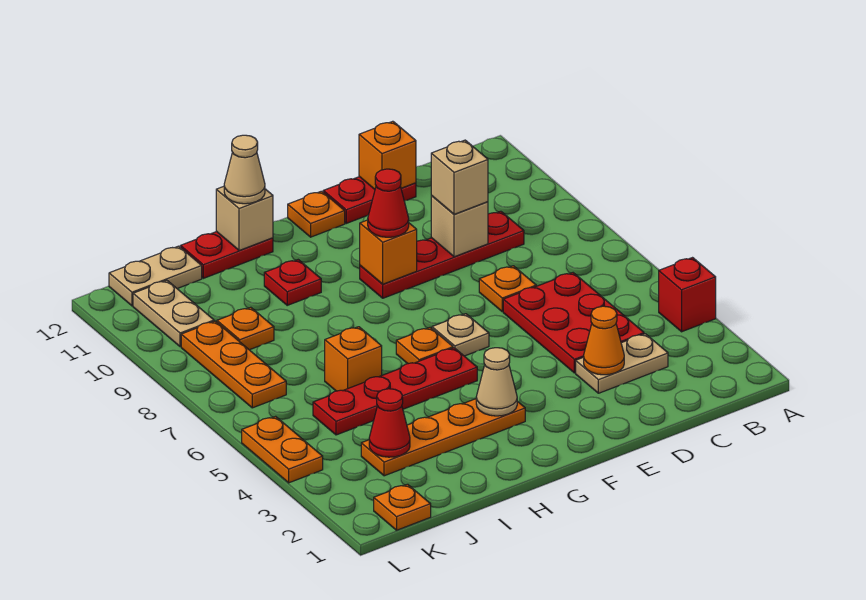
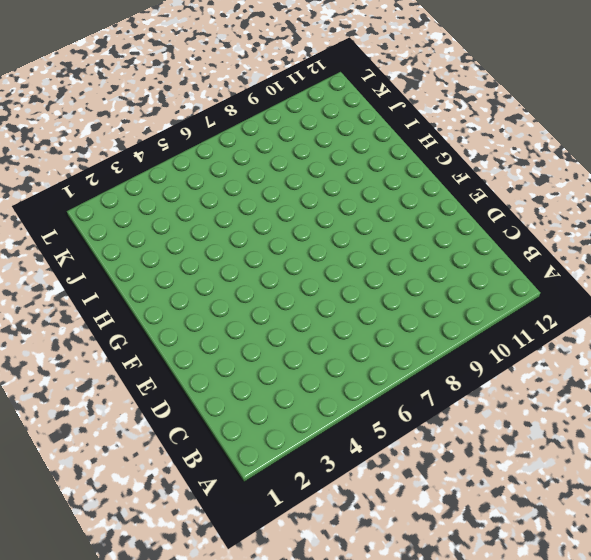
none -> red brick A4 level 1
none -> tan plate C3:D3 level 1
none -> red plate C4:D6 level 1
none -> red plate C9:F9 level 1

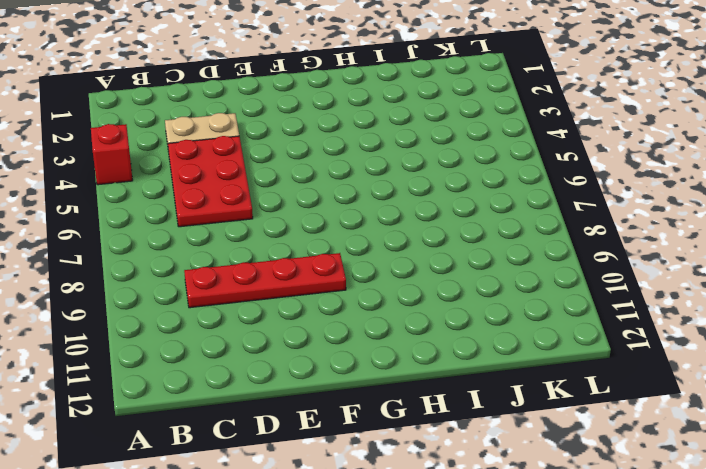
none -> orange plate D7 level 1
none -> red plate D12:E12 level 1
none -> tan plate F6 level 1
none -> orange plate F12 level 1

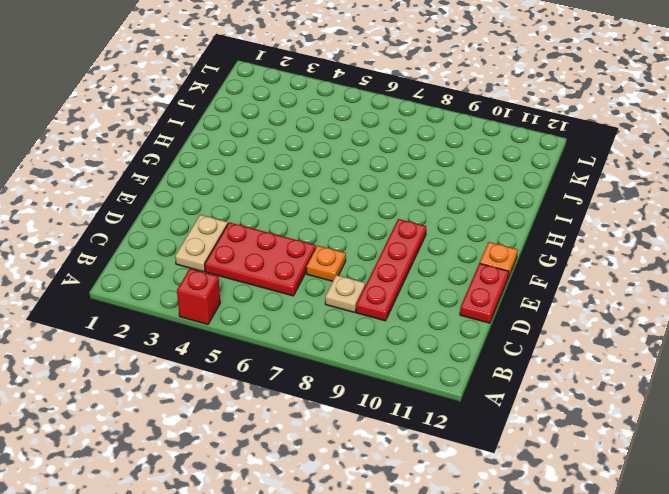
tan plate C8 level 1 -> tan plate F6 level 1
none -> orange plate G3:J3 level 1
none -> red plate G5:J5 level 1
none -> orange plate G6 level 1
none -> red plate H10 level 1

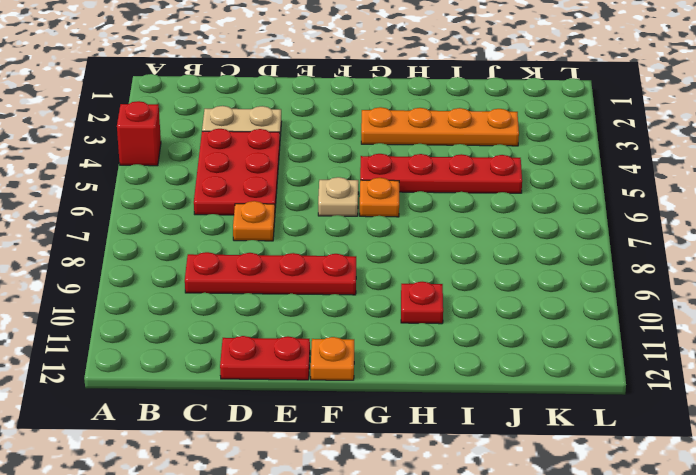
none -> red plate H12:I12 level 1
none -> orange brick I6 level 1
none -> orange plate J9 level 1
none -> tan plate J12:K12 level 1

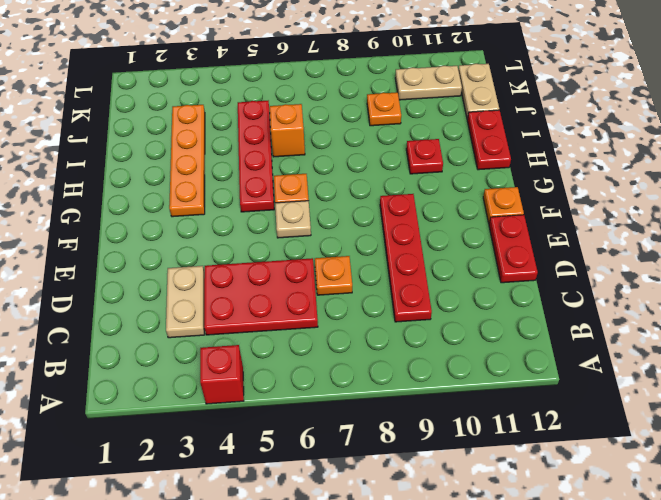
none -> orange plate K1 level 1
none -> orange plate K7:K9 level 1
none -> orange plate L4:L5 level 1
none -> orange cone D3 level 2

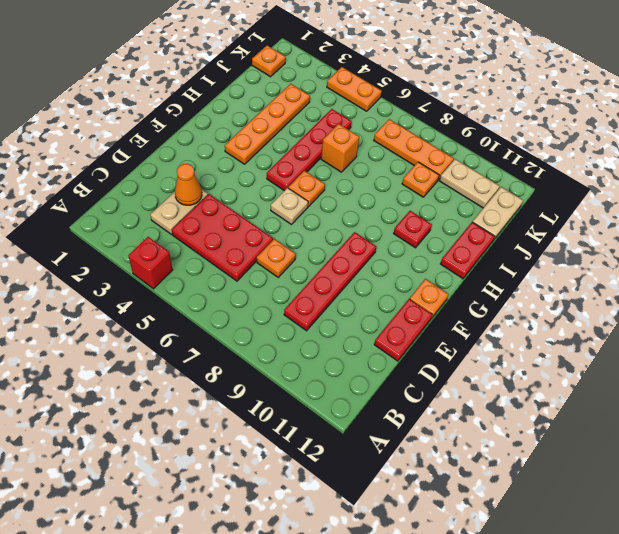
none -> tan brick D9 level 2
none -> orange brick D12 level 2
none -> orange brick F9 level 2
none -> tan cone G3 level 2

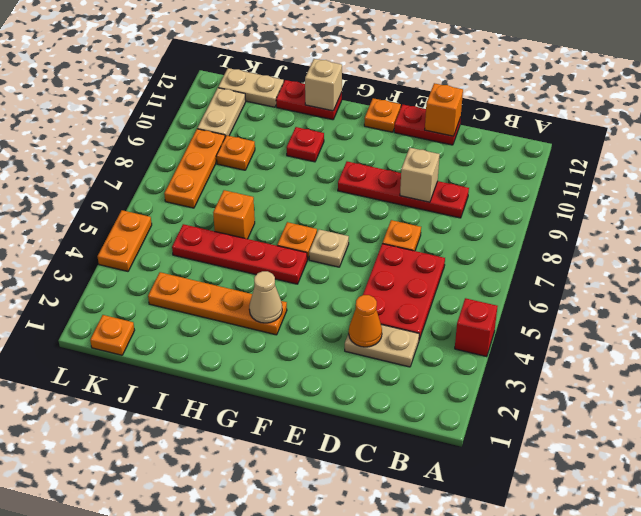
none -> orange brick F9 level 2
none -> red cone J3 level 2
none -> tan brick D9 level 3
none -> red cone F9 level 3

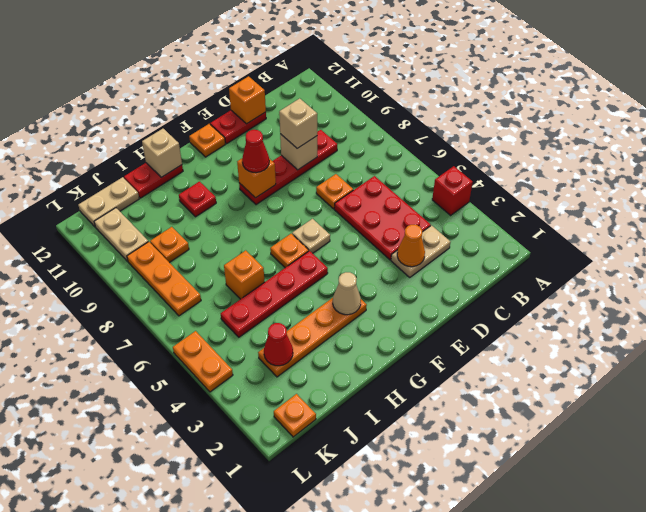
none -> tan cone H12 level 3

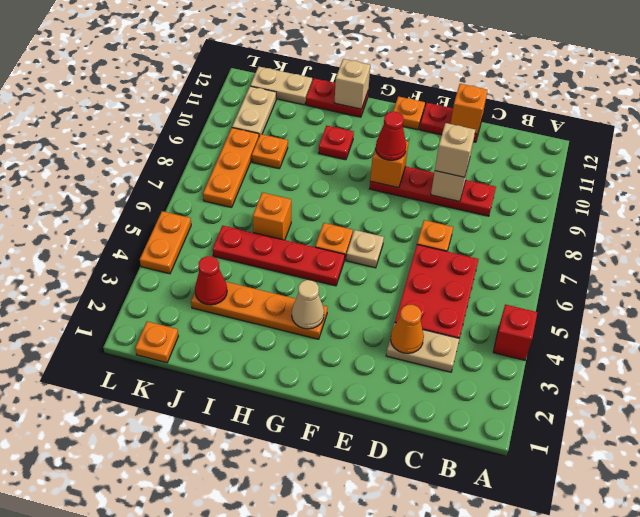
none -> tan cone H12 level 3

